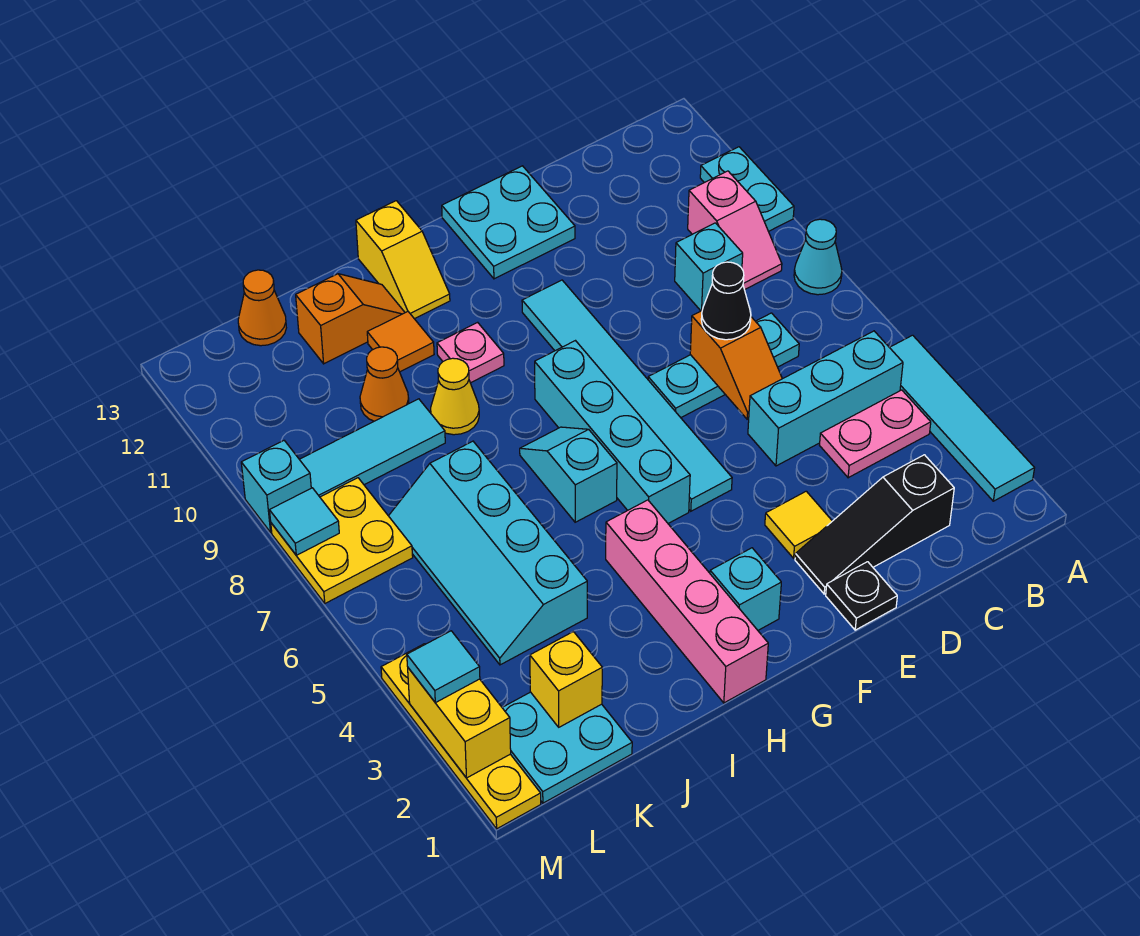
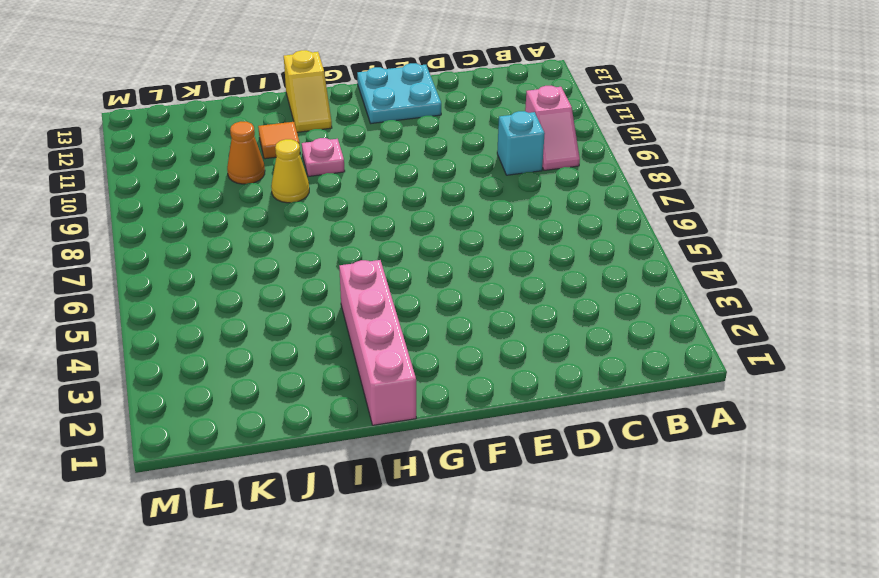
none -> cyan tile A2:A5 level 1
none -> cyan cone A8 level 1
none -> cyan plate A10:A11 level 1
none -> pink plate B4:C4 level 1

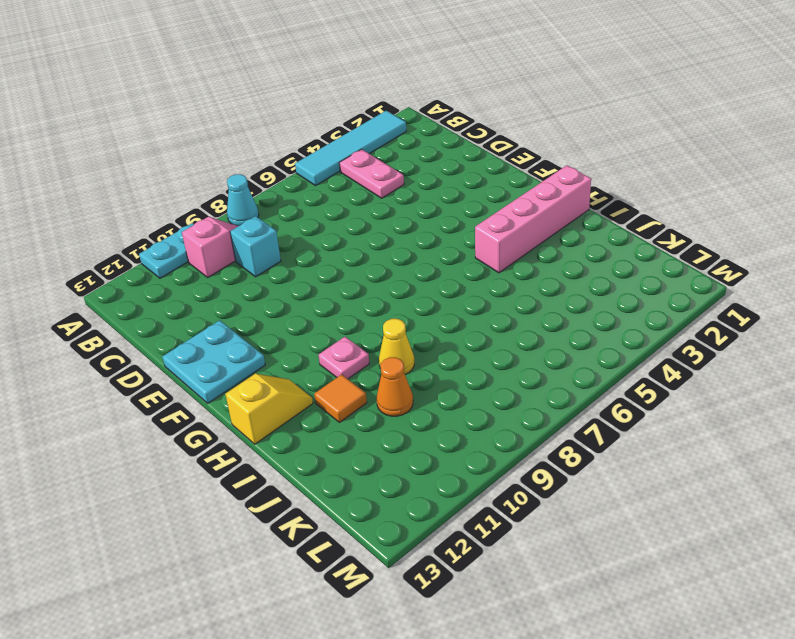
none -> cyan brick B5:D5 level 1
none -> black slope C2:E2 level 1 top C
none -> cyan plate C7:E7 level 1
none -> black plate E1 level 1

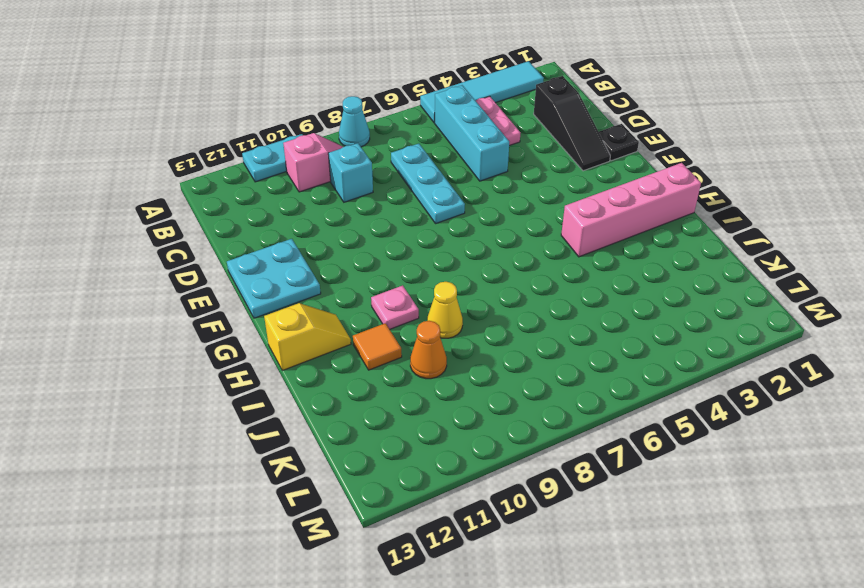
none -> yellow tile E3 level 1
none -> cyan tile F5:F10 level 1
none -> cyan brick G2 level 1
none -> cyan brick G5:G8 level 1

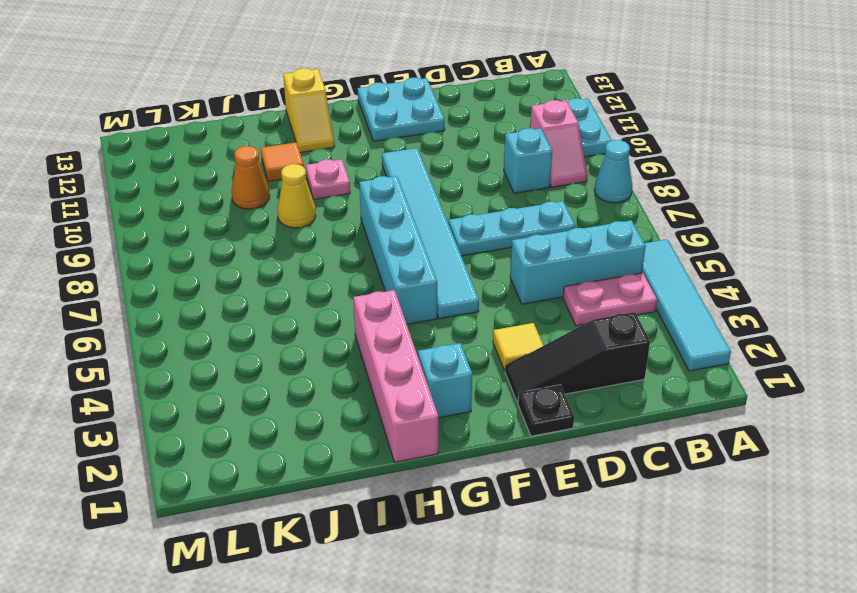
none -> cyan slope H6:H7 level 1 top 6
none -> orange slope I12:J12 level 1 top J
none -> cyan slope J4:K7 level 1 top J
none -> cyan tile J9:L9 level 1

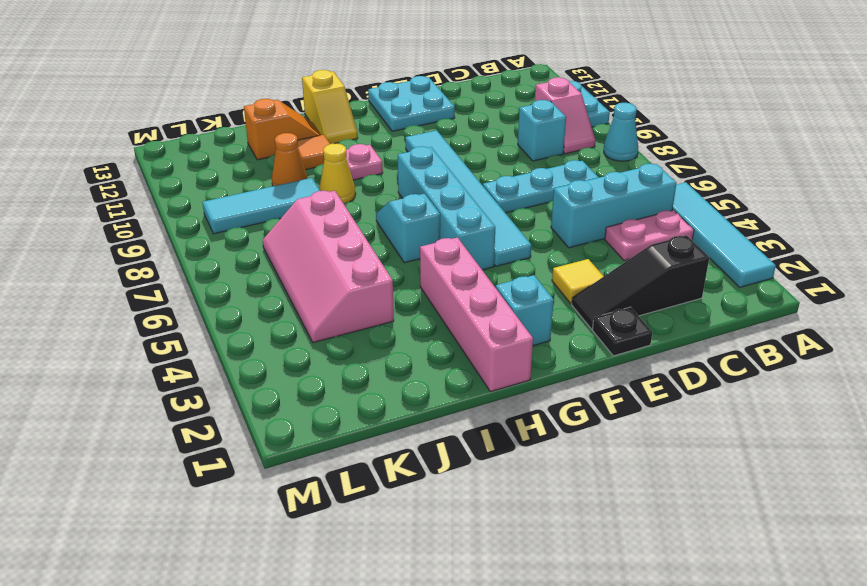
pink slope J4:K7 level 1 top J -> cyan slope J4:K7 level 1 top J
none -> cyan plate K1:L2 level 1
none -> orange cone K13 level 1
none -> yellow plate L7:M8 level 1
none -> yellow plate M1:M4 level 1

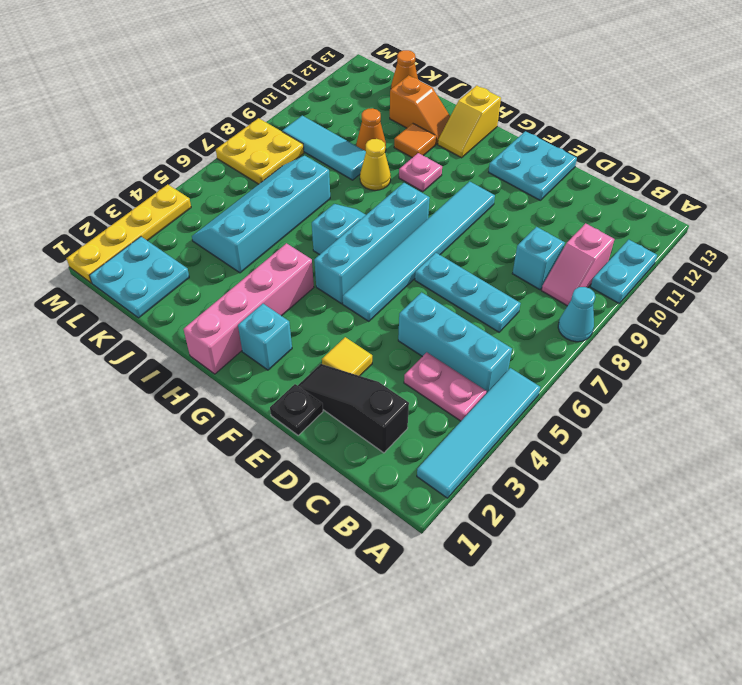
none -> cyan brick M9 level 1
none -> orange slope D6:D7 level 2 top 7
none -> yellow brick K2 level 2
none -> yellow brick M2:M3 level 2

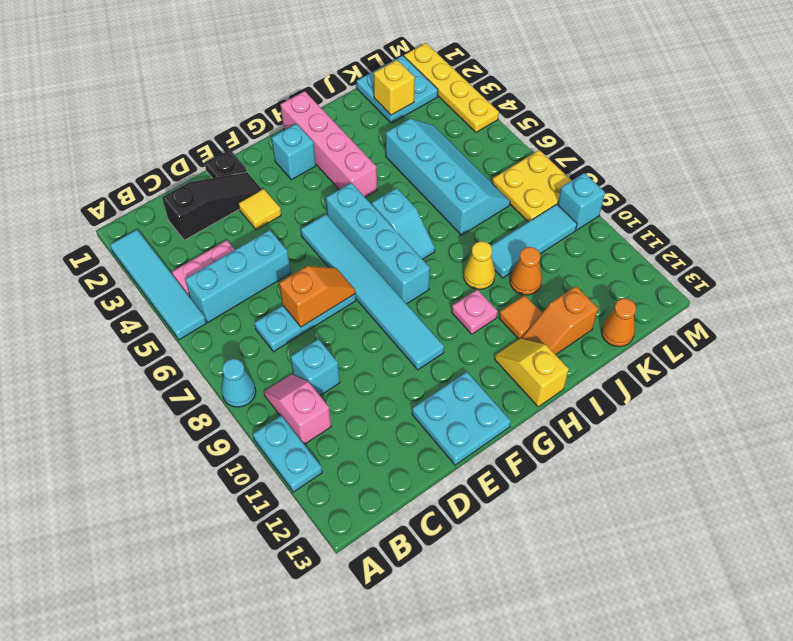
orange slope D7:E7 level 2 top D -> orange slope D6:D7 level 2 top 7
none -> yellow brick M2:M3 level 2
none -> cyan tile M8 level 2
none -> black cone D7 level 3
none -> cyan tile M3 level 3

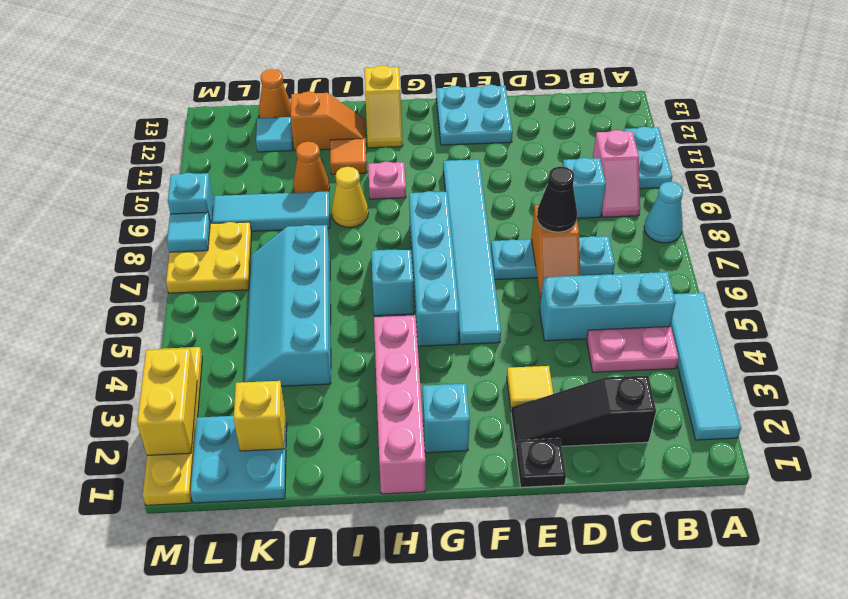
cyan tile K12 level 1 -> cyan tile M3 level 3

